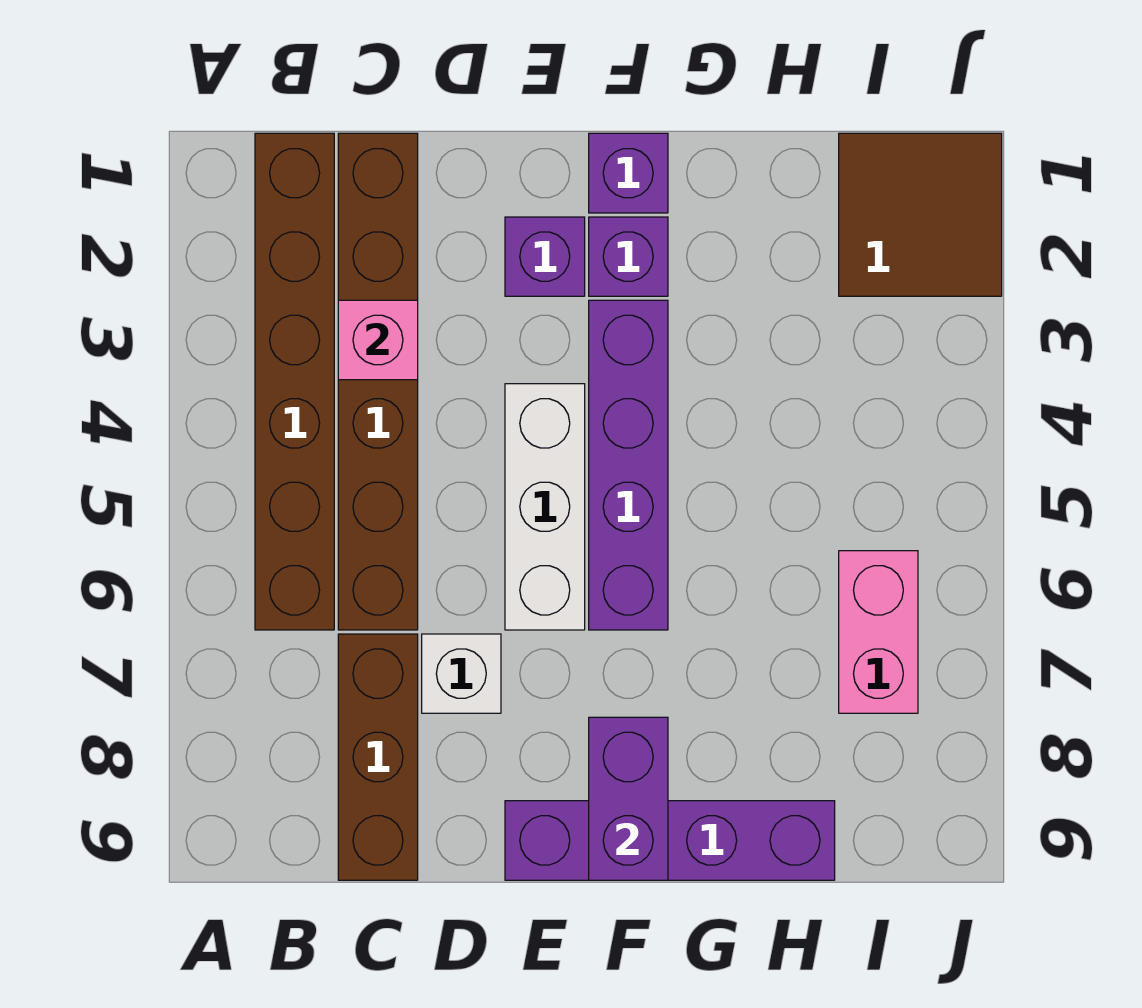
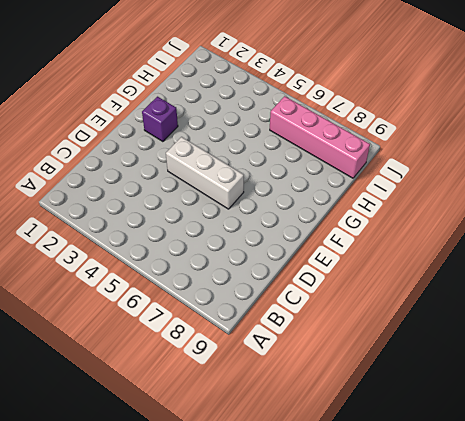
pink brick I6:I9 level 1 -> pink brick I6:I7 level 1
none -> brown brick B1:B6 level 1
none -> brown brick C1:C6 level 1
none -> brown brick C7:C9 level 1

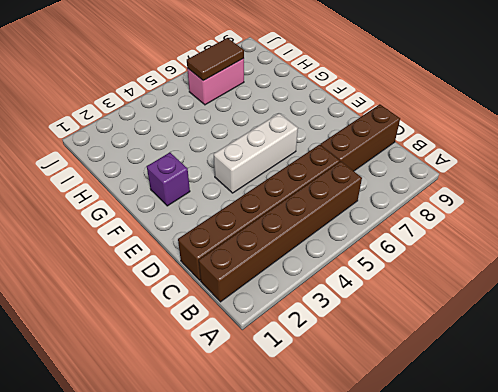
brown tile I6:I7 level 2 -> none
none -> white brick D7 level 1
none -> purple brick E2 level 1
none -> purple brick E9:H9 level 1

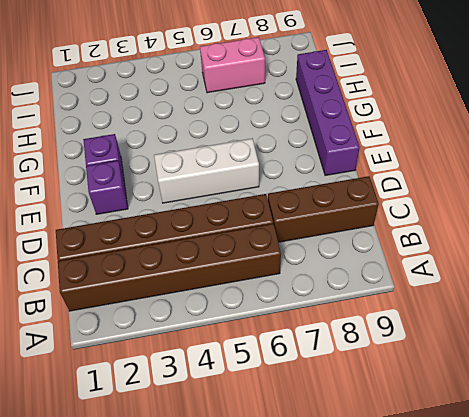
none -> white brick D7 level 1
none -> purple brick F1 level 1
none -> purple brick F3:F6 level 1

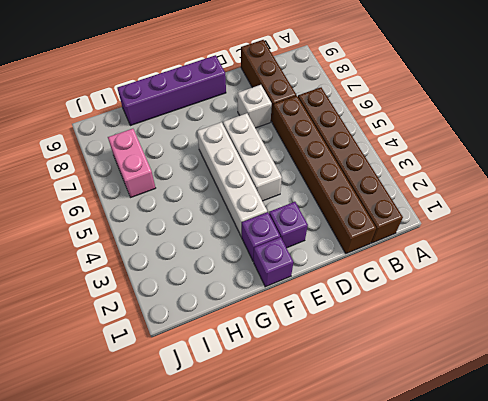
white brick F3:F6 level 1 -> purple brick F3:F6 level 1
none -> brown tile I1:J2 level 1
none -> pink brick C3 level 2
none -> purple brick F8:F9 level 2

